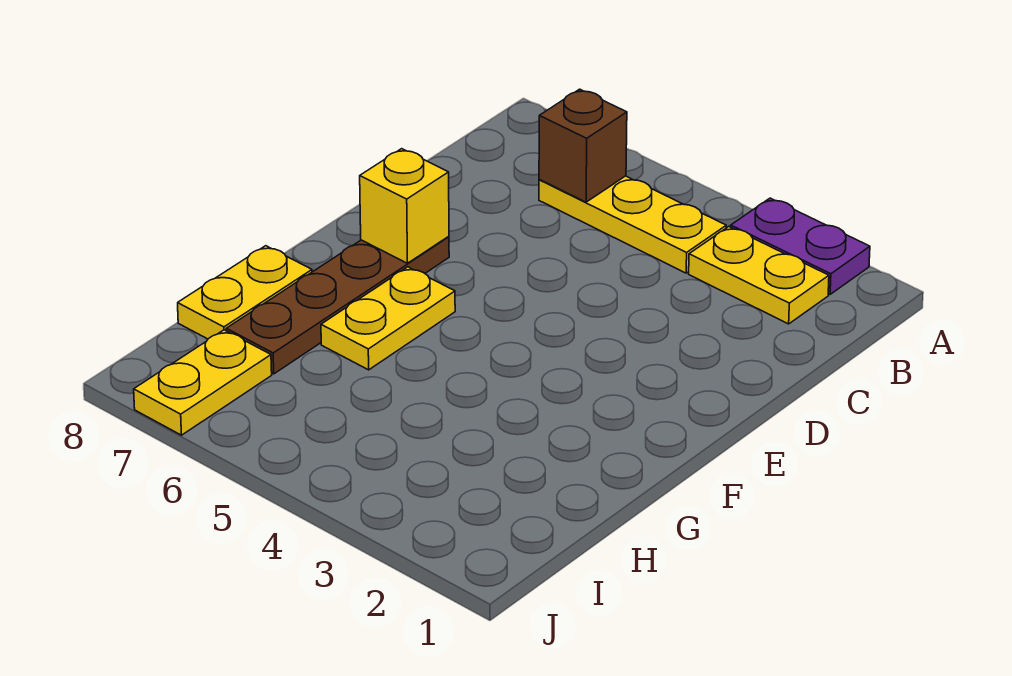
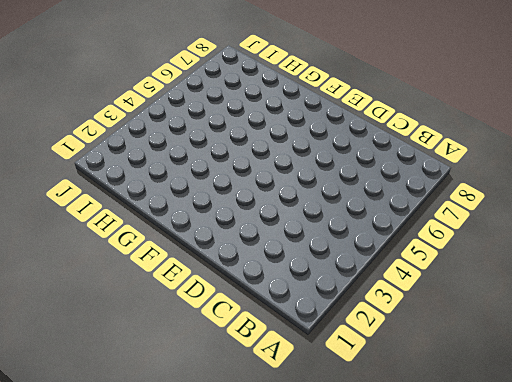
none -> purple plate A2:A3 level 1
none -> yellow plate B2:B3 level 1

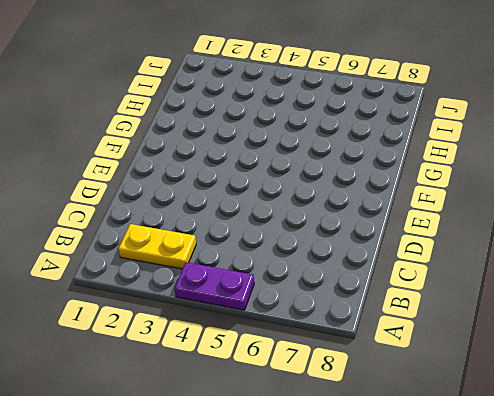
purple plate A4:A5 level 1 -> purple plate A2:A3 level 1
none -> yellow plate B4:B6 level 1
none -> brown plate E7:H7 level 1

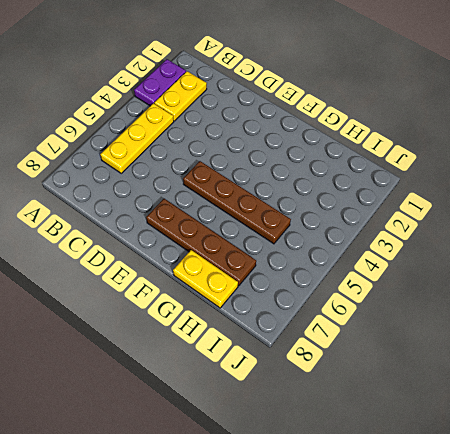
brown plate E5:H5 level 1 -> none
none -> yellow plate F6:G6 level 1
none -> yellow plate I7:J7 level 1

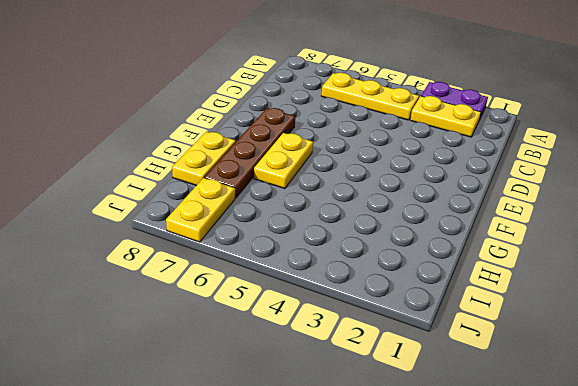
none -> brown brick B6 level 2
none -> yellow brick E7 level 2

